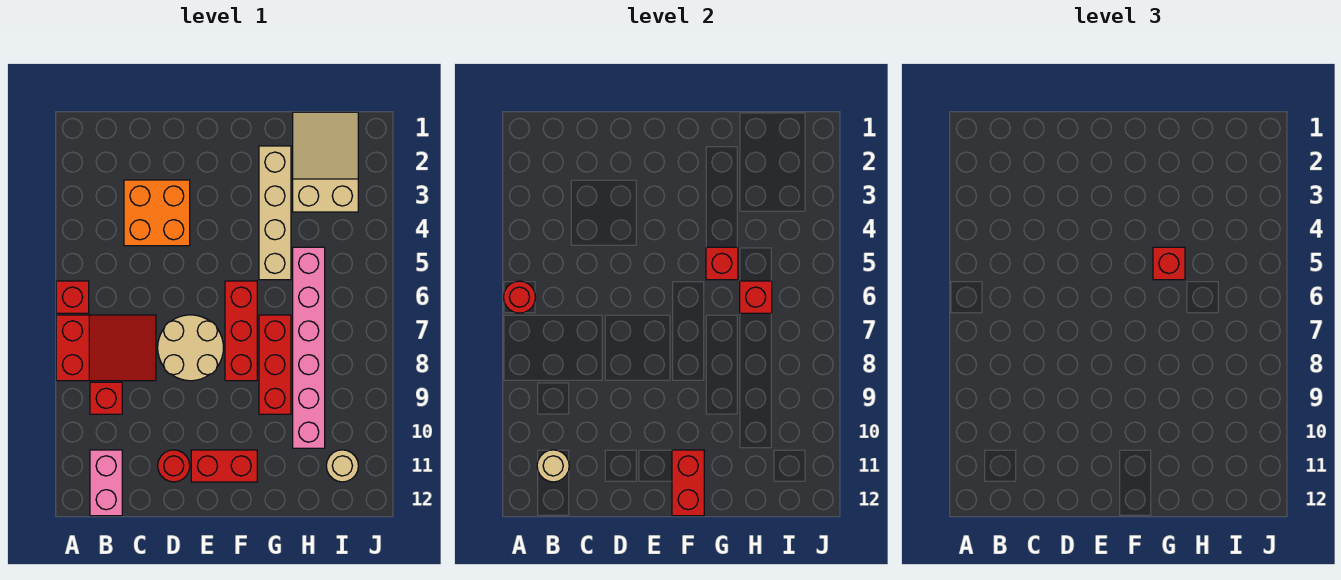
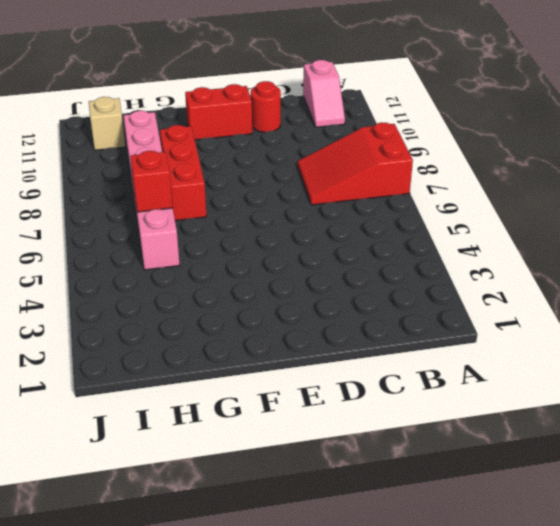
pink slope B11:B12 level 1 top 12 -> pink brick B11:B12 level 1
tan brick I11 level 1 -> tan round brick I11 level 1
none -> red brick A6 level 1
none -> red brick B9 level 1
none -> orange brick C3:D4 level 1

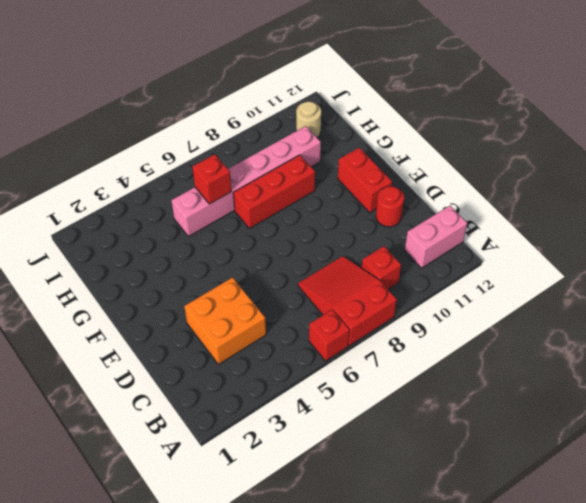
none -> tan round brick D7:E8 level 1
none -> red brick F6:F8 level 1
none -> tan brick G2:G5 level 1

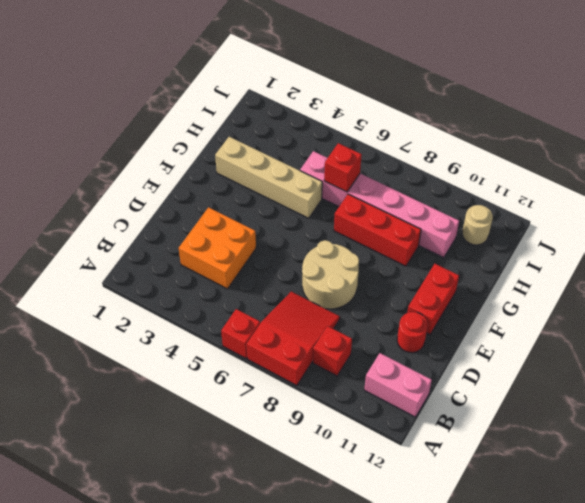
none -> red brick F6:F8 level 1
none -> tan slope H1:I3 level 1 top 3
none -> red round brick A6 level 2

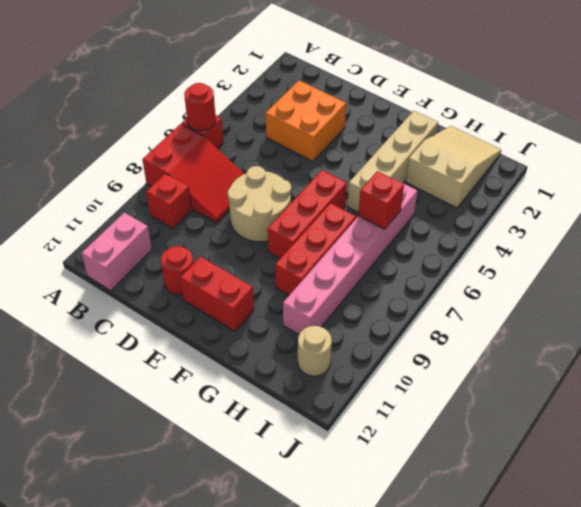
none -> tan round brick B11 level 2
none -> red brick F11:F12 level 2
none -> red brick G5 level 2

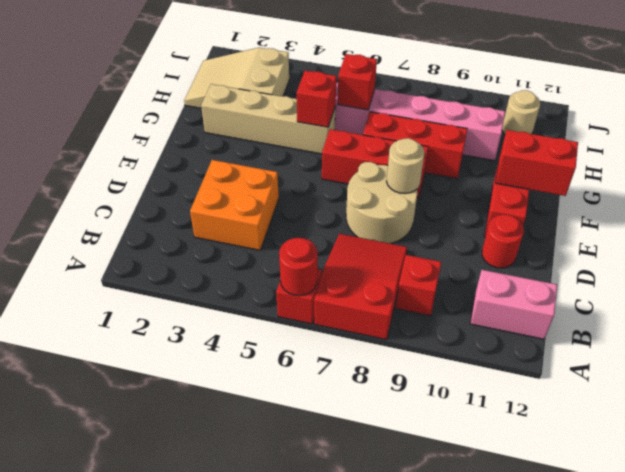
tan round brick E8 level 2 -> tan round brick B11 level 2
none -> red brick G5 level 3

